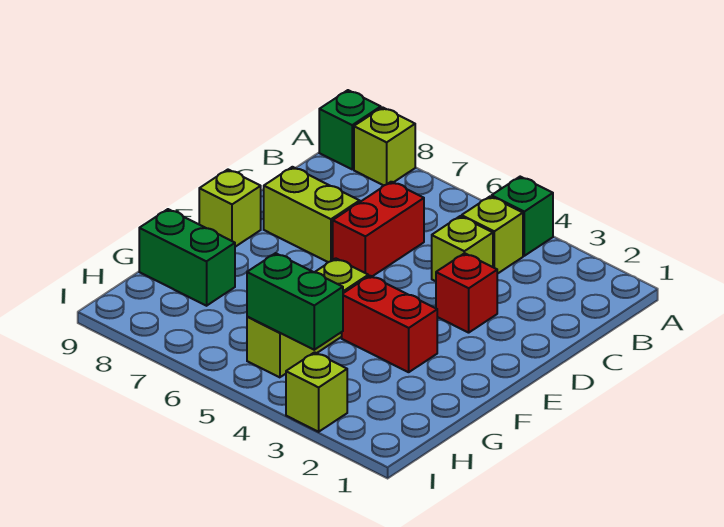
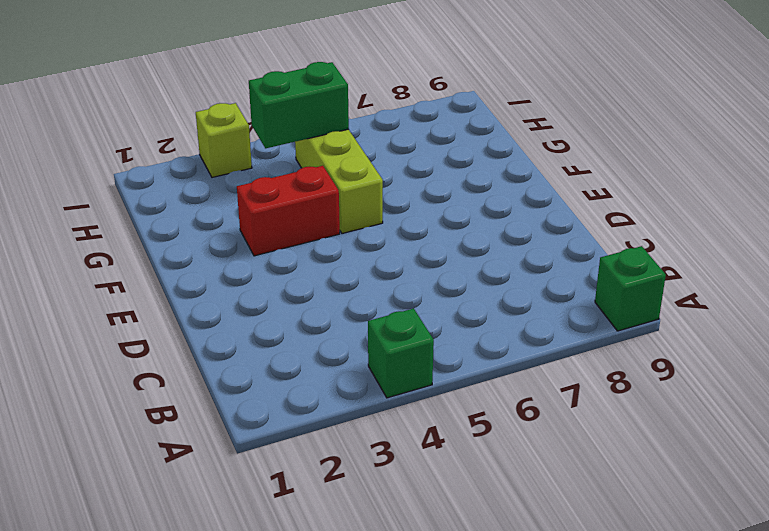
none -> lime brick A8 level 1
none -> lime brick B4 level 1
none -> lime brick C4 level 1

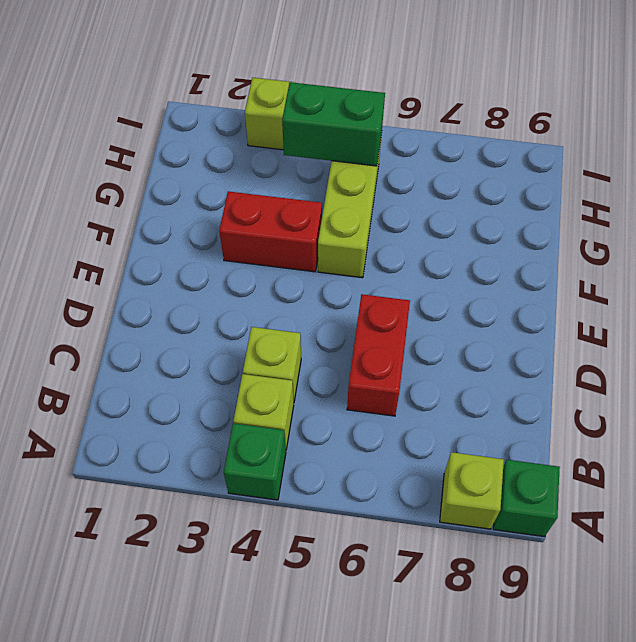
none -> red brick D3 level 1
none -> lime brick D7:D8 level 1
none -> lime brick E9 level 1

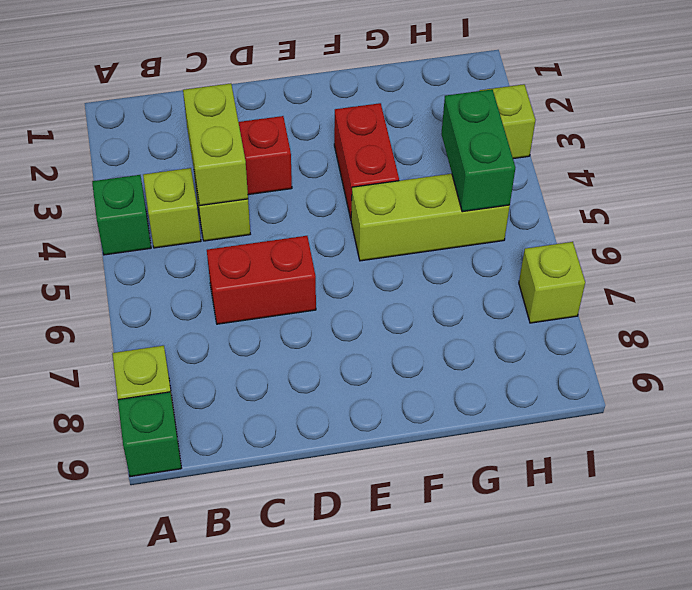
lime brick C3:C4 level 2 -> lime brick D7:D8 level 1
lime brick I7 level 1 -> lime brick E9 level 1
none -> green brick G8:G9 level 1

